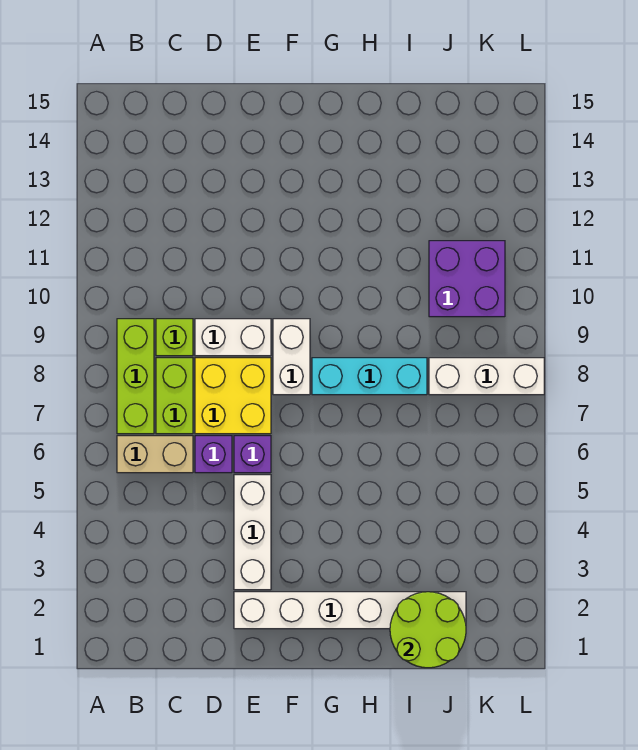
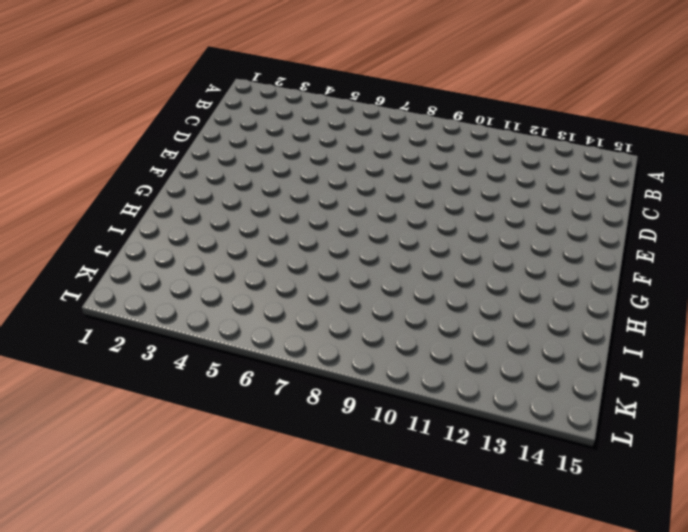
none -> tan brick B6:C6 level 1
none -> lime brick B7:B9 level 1
none -> lime brick C7:C8 level 1

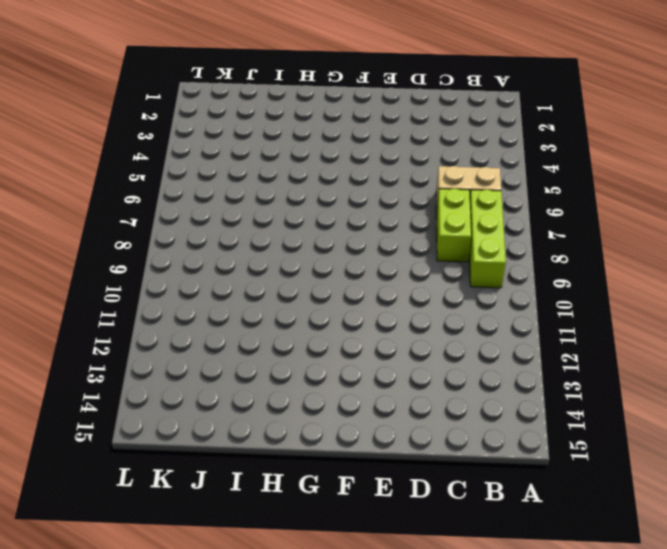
none -> lime brick C9 level 1
none -> purple brick D6 level 1
none -> yellow brick D7:E8 level 1

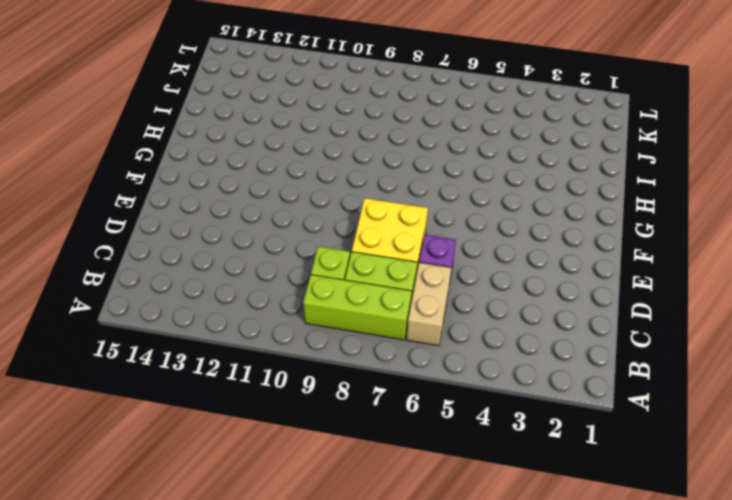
none -> white brick D9:E9 level 1
none -> white brick E2:J2 level 1
none -> white brick E3:E5 level 1

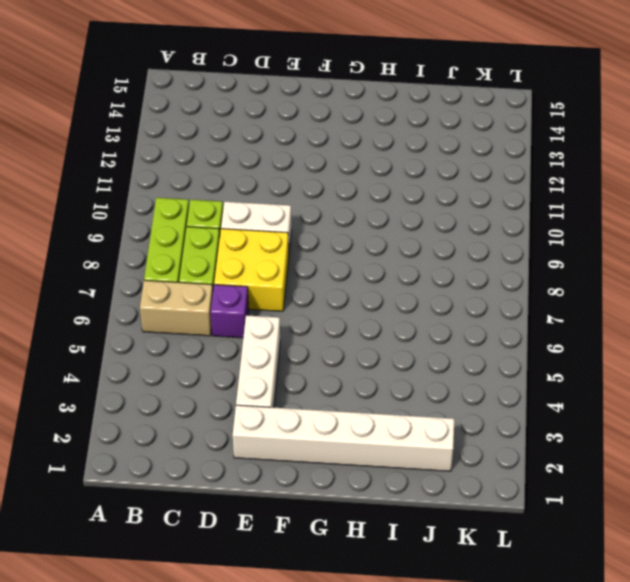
none -> purple brick E6 level 1
none -> white brick F8:F9 level 1
none -> cyan brick G8:I8 level 1

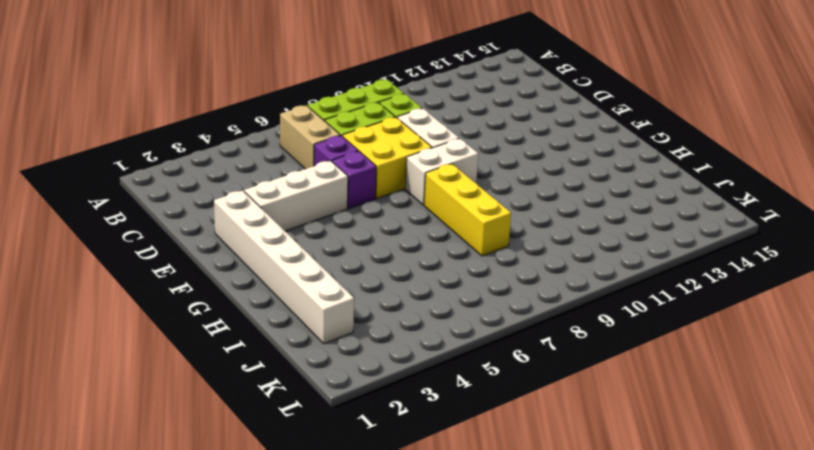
yellow brick G8:I8 level 1 -> cyan brick G8:I8 level 1
none -> white brick J8:L8 level 1
none -> purple brick J10:K11 level 1
none -> lime round brick I1:J2 level 2

